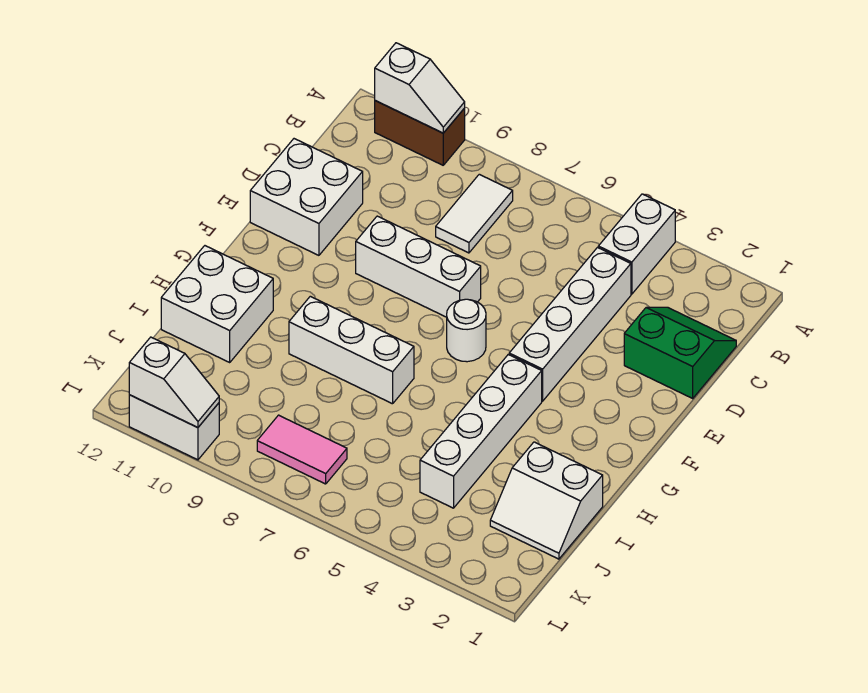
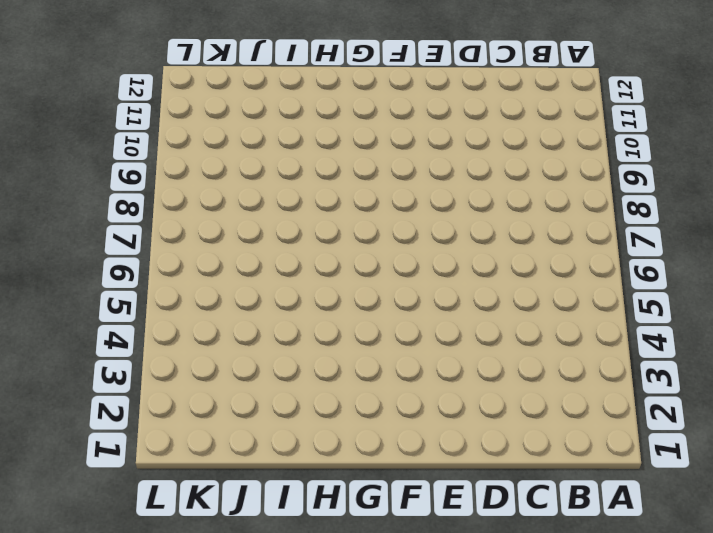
none -> white brick A4:B4 level 1
none -> brown brick A10:A11 level 1
none -> white tile B8:C8 level 1

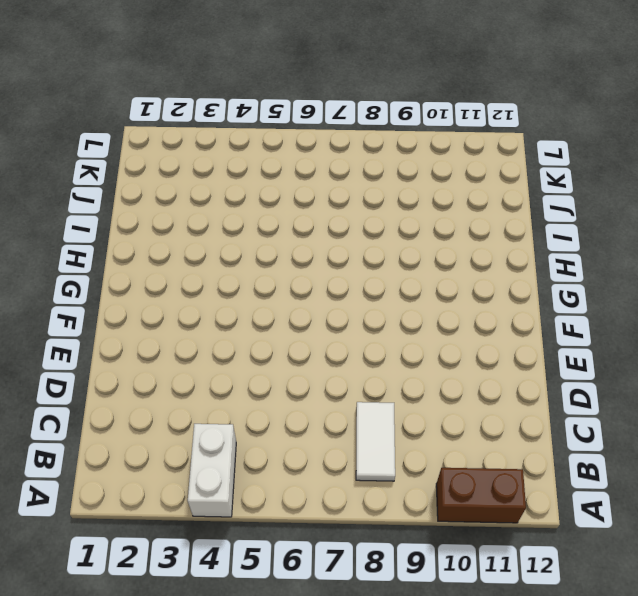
none -> green slope C1:D2 level 1 top D
none -> white brick C4:F4 level 1
none -> white brick D11:E12 level 1

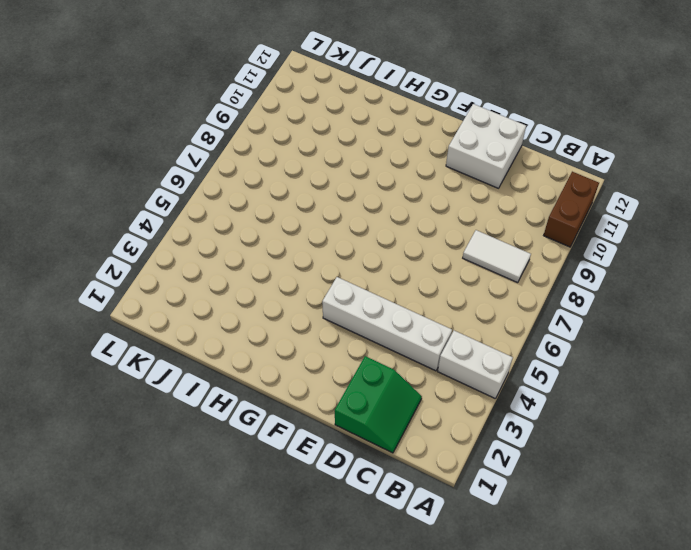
none -> white brick E7:E9 level 1
none -> white round brick F6 level 1
none -> white brick G4:J4 level 1

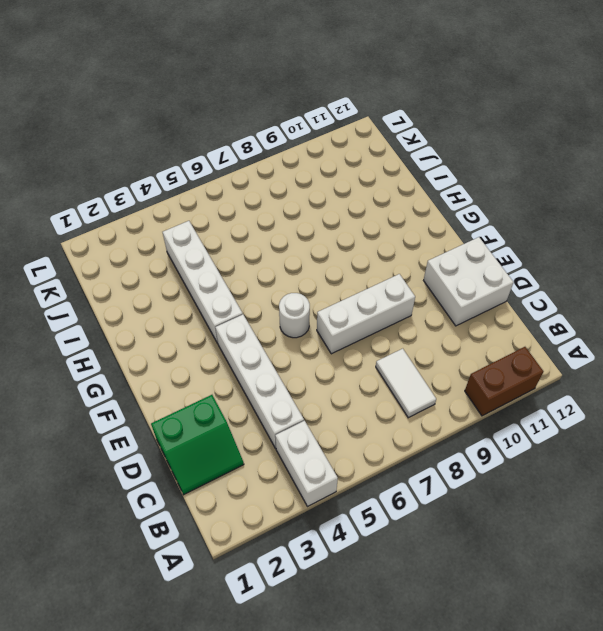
none -> white brick H7:H9 level 1
none -> white brick H11:I12 level 1
none -> white slope I1:J2 level 1 top I

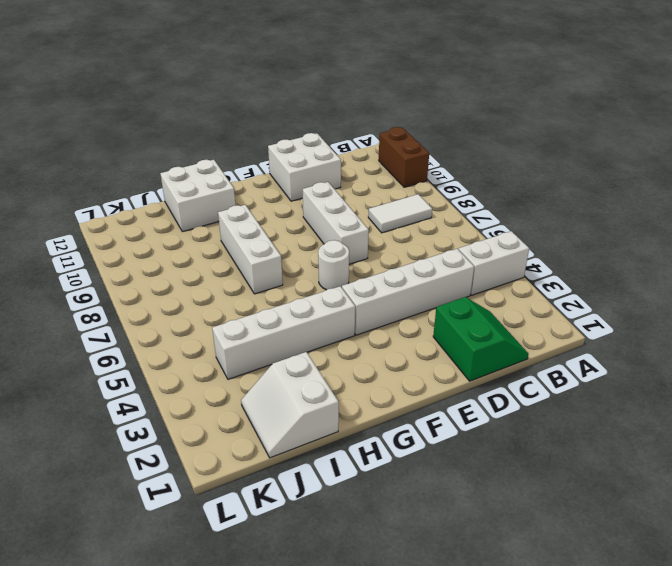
none -> pink tile K7:K8 level 1
none -> white brick L10:L11 level 1
none -> white slope A10:A11 level 2 top 11

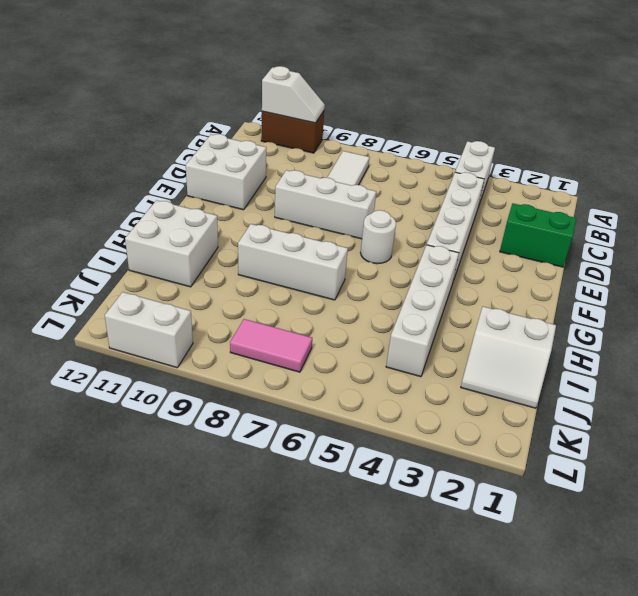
none -> white slope L10:L11 level 2 top 11

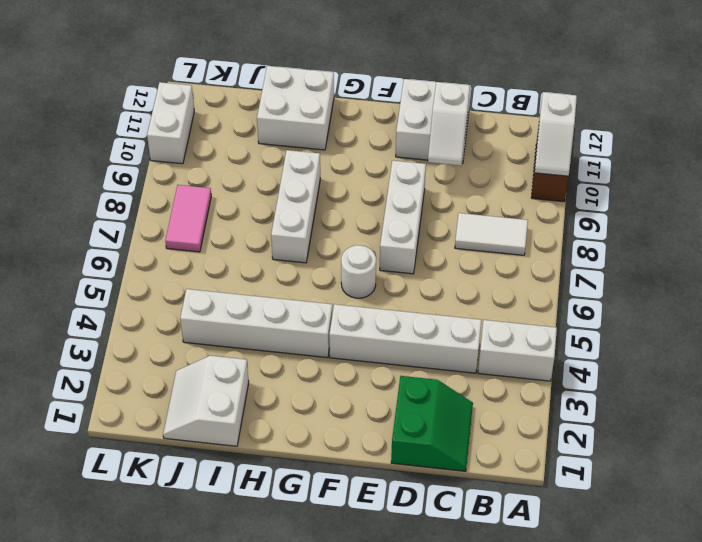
white slope D10:D11 level 2 top 11 -> white slope L10:L11 level 2 top 11

